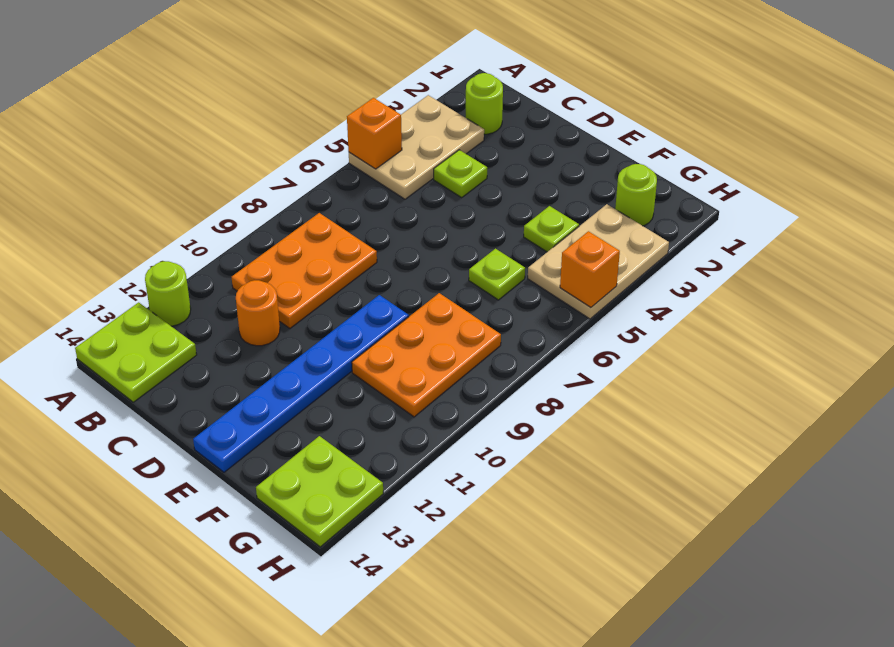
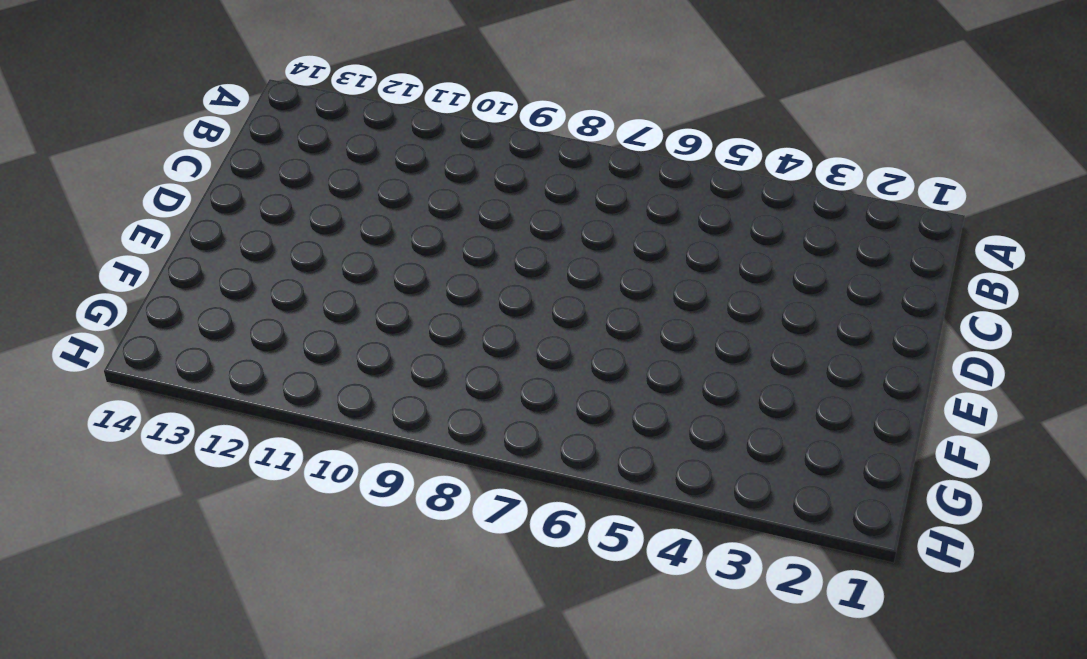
none -> tan plate A3:B5 level 1
none -> lime round brick A12 level 1
none -> lime plate A13:B14 level 1

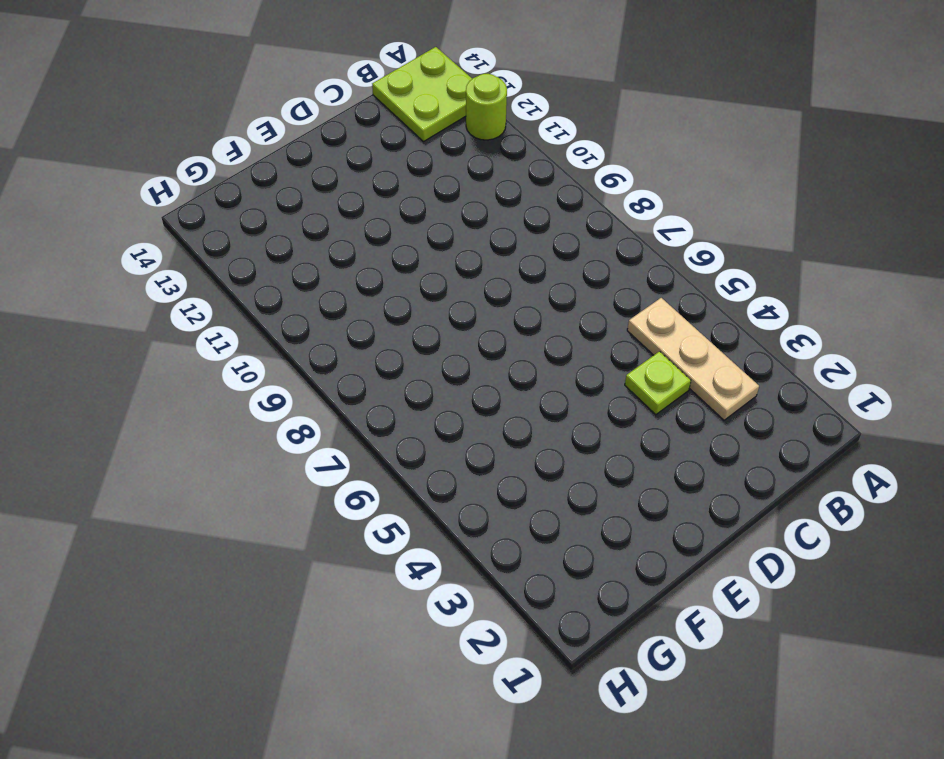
tan plate B3:B5 level 1 -> tan plate A3:B5 level 1
none -> lime round brick B2 level 1
none -> orange plate B8:C10 level 1
none -> orange round brick C11 level 1

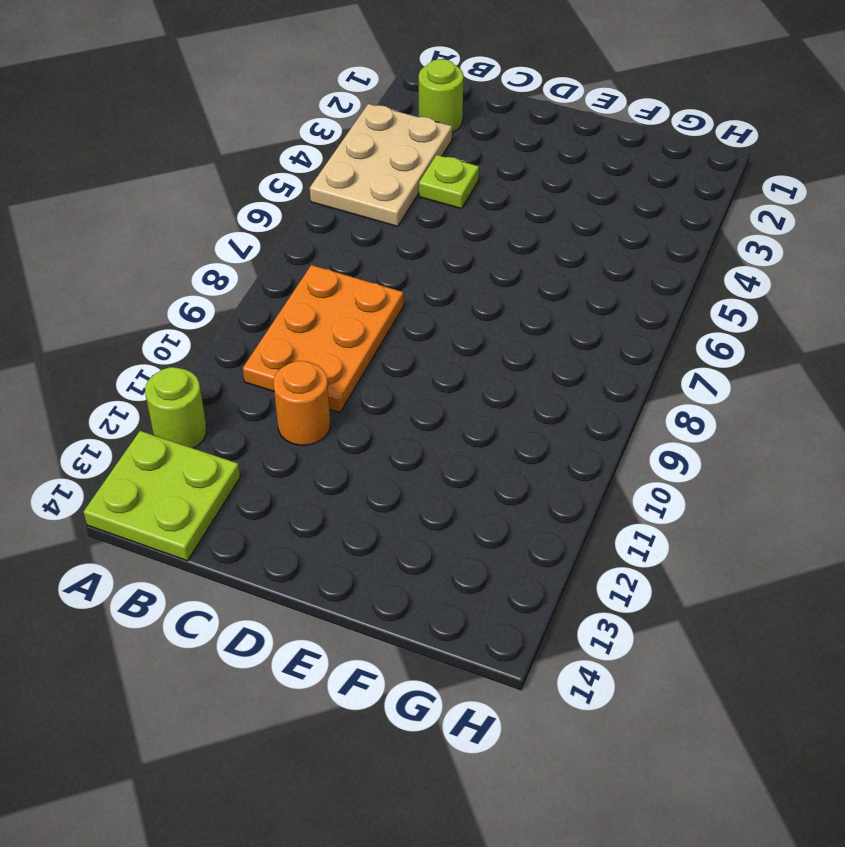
none -> blue plate E9:E14 level 1
none -> lime plate F4 level 1
none -> lime plate F6 level 1

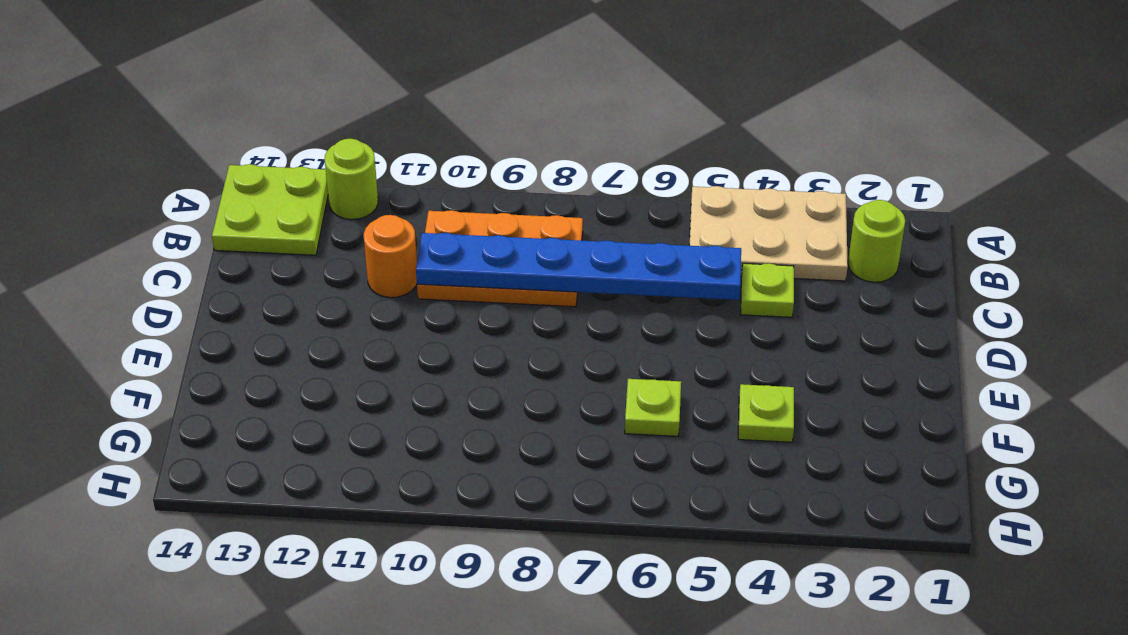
blue plate C5:C10 level 2 -> blue plate E9:E14 level 1
none -> orange plate F8:G10 level 1
none -> lime round brick G2 level 1
none -> tan plate G3:H5 level 1

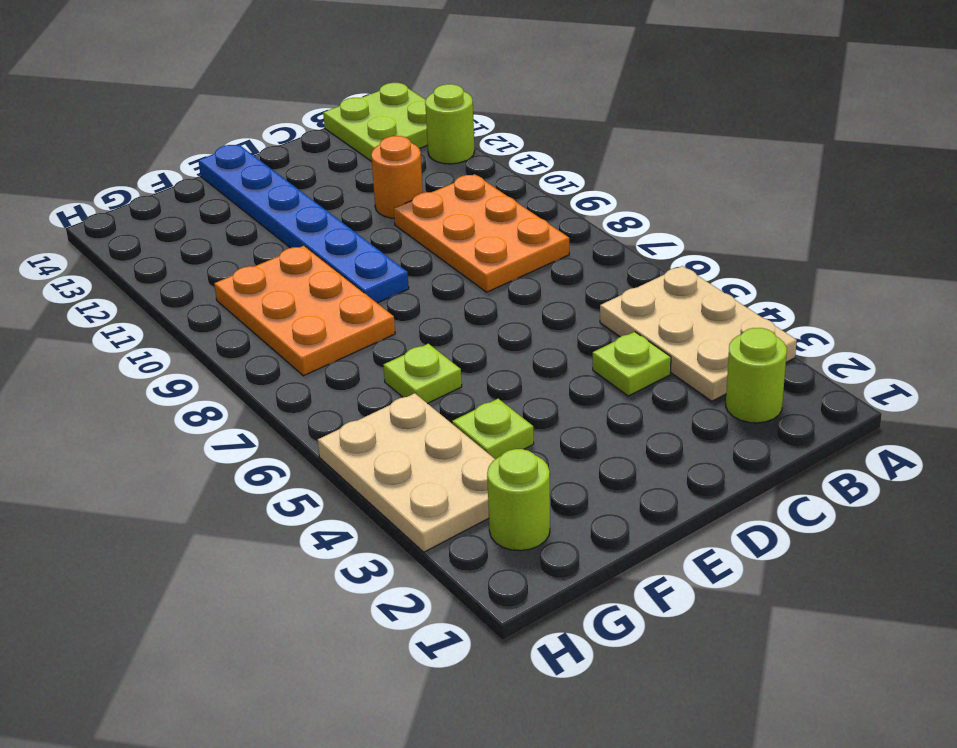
none -> lime plate G13:H14 level 1
none -> orange brick A5 level 2
none -> orange brick H5 level 2

